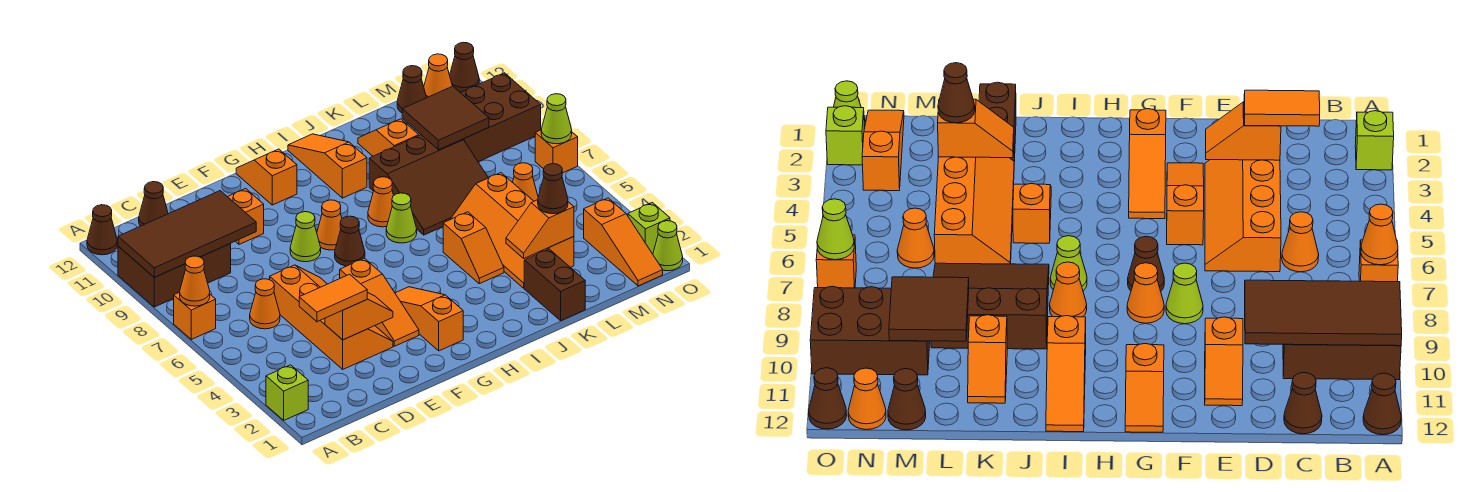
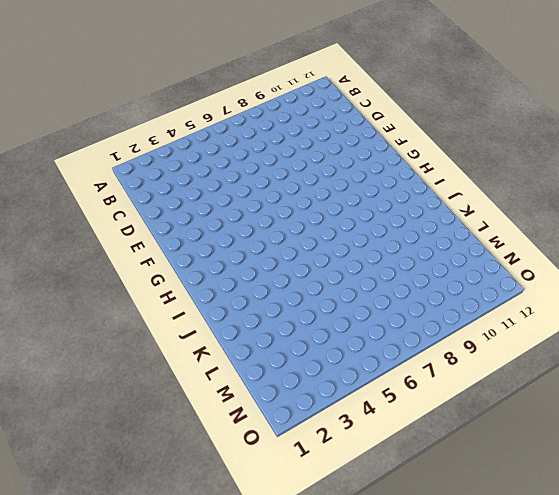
none -> lime brick A2 level 1
none -> orange brick A7 level 1
none -> brown brick A9:C10 level 1
none -> brown cone A12 level 1

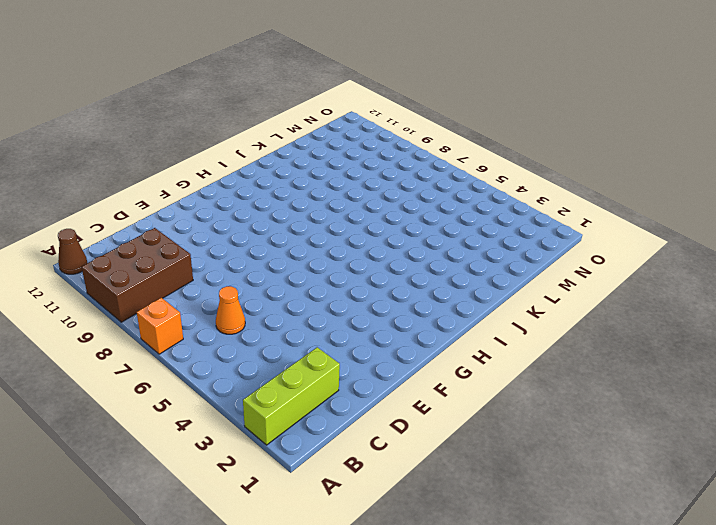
lime brick A2:C2 level 1 -> lime brick A2 level 1
none -> brown cone C12 level 1
none -> orange slope D3:E6 level 1 top D
none -> orange slope E10:E11 level 1 top 10
none -> orange slope F3:F5 level 1 top 5

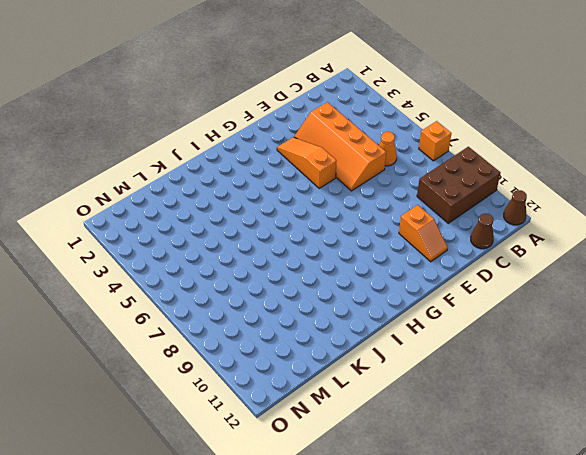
none -> lime brick A2 level 1
none -> lime cone F8 level 1
none -> orange slope G2:G4 level 1 top 2
none -> brown cone G7 level 1

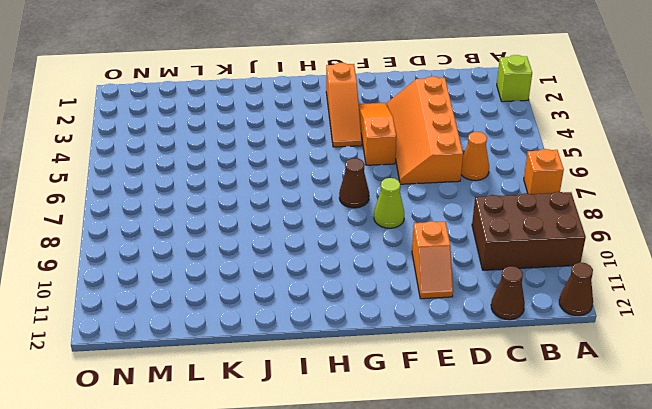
none -> orange cone G8 level 1
none -> orange slope G11:G12 level 1 top 11
none -> lime cone I7 level 1
none -> orange cone I8 level 1

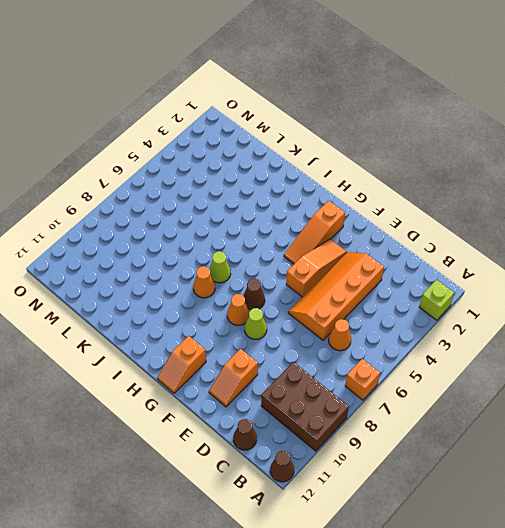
none -> orange slope I10:I12 level 1 top 10
none -> orange slope J4:J5 level 1 top 5
none -> brown slope J7:L9 level 1 top 9
none -> brown brick K1:K2 level 1

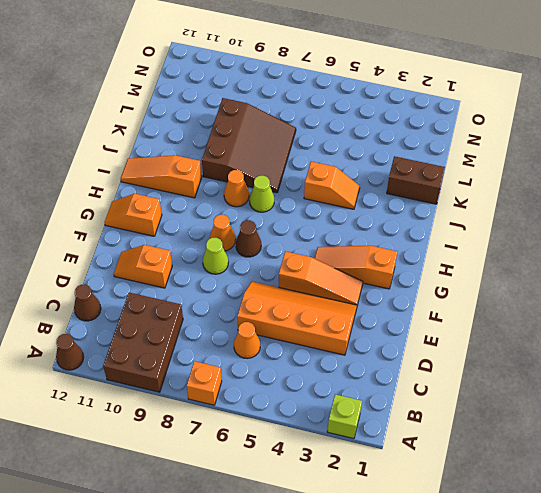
none -> orange slope K3:L6 level 1 top L
none -> orange slope K10:K11 level 1 top 10
none -> orange cone M6 level 1
none -> brown brick M9:O10 level 1

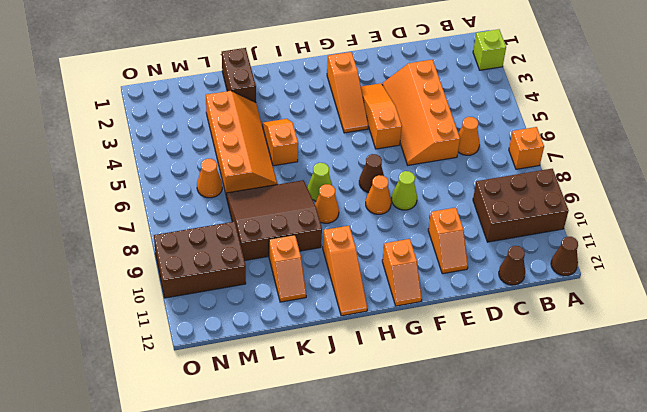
none -> brown cone M12 level 1
none -> orange slope N1:N3 level 1 top 3
none -> orange cone N12 level 1
none -> lime cone O1 level 1

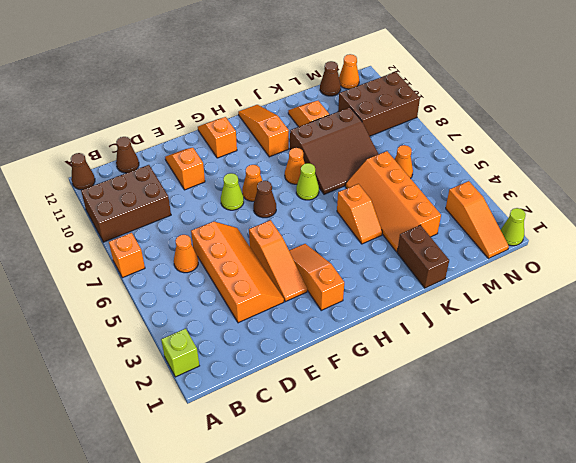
none -> lime brick O2 level 1
none -> orange brick O7 level 1
none -> brown cone O12 level 1
none -> orange cone A7 level 2

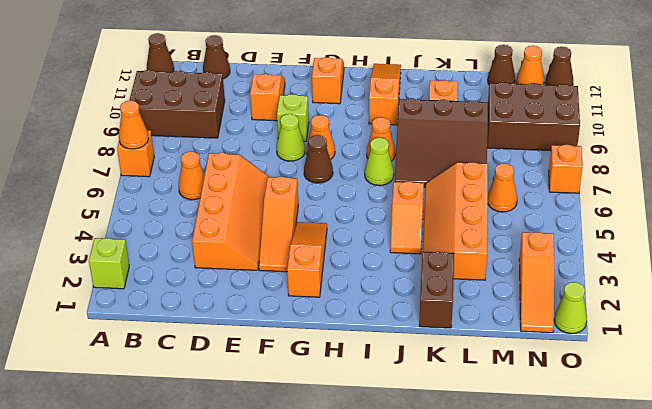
lime brick F9 level 1 -> lime brick O2 level 1
none -> brown tile A9:D10 level 2
none -> orange slope D3:E3 level 2 top D
none -> orange slope K3:L3 level 2 top L
none -> brown tile L9:M10 level 2

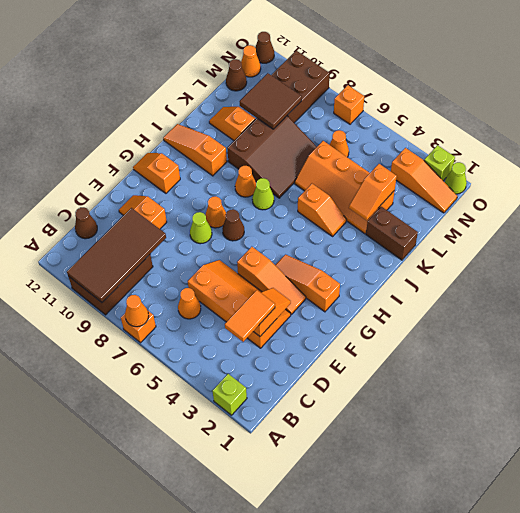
none -> brown cone A12 level 1
none -> lime cone O7 level 2
none -> brown cone L3 level 3

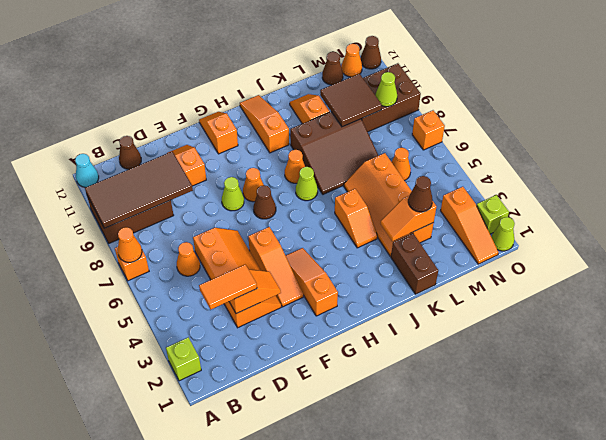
cyan cone A12 level 1 -> brown cone A12 level 1
lime cone N9 level 2 -> lime cone O7 level 2

